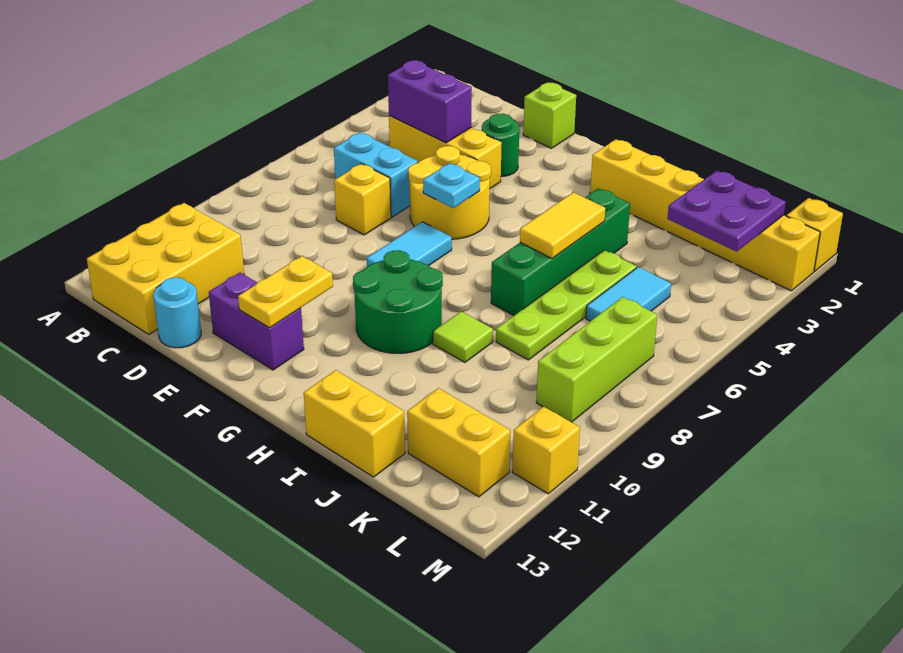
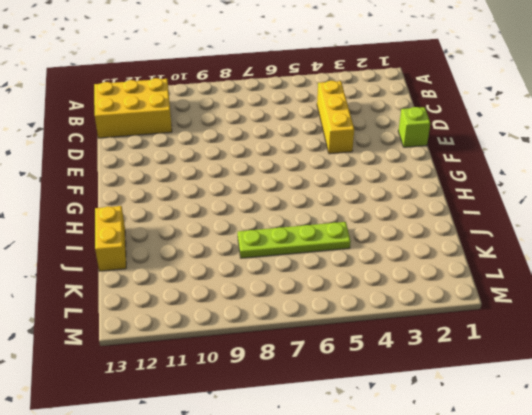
none -> cyan brick C6:D6 level 1
none -> yellow brick D7 level 1
none -> cyan round brick D13 level 1

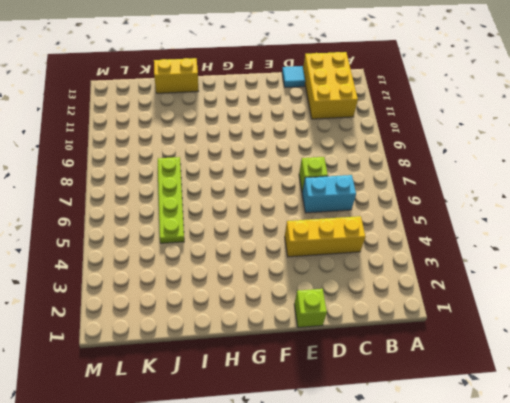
lime brick D7 level 1 -> yellow brick D7 level 1
cyan tile D13 level 1 -> cyan round brick D13 level 1
none -> green round brick E3 level 1
none -> yellow round brick E5:F6 level 1
none -> purple brick E12:F12 level 1

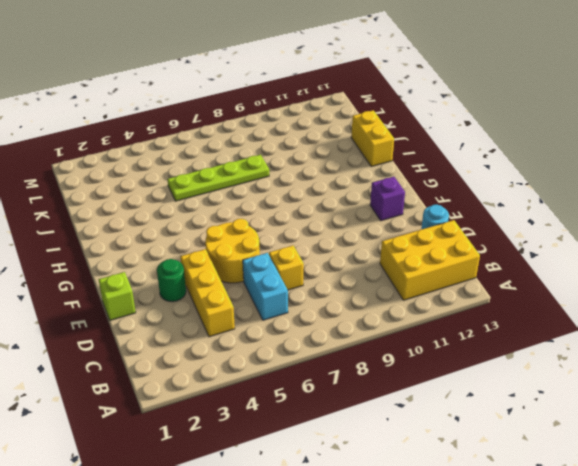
purple brick F12 level 1 -> purple brick E12:F12 level 1
none -> cyan tile F7:F8 level 1
none -> green round brick G9:H10 level 1
none -> yellow brick H2:M2 level 1

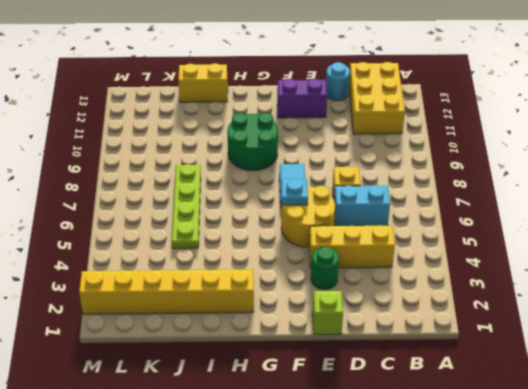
none -> green brick I4:I7 level 1
none -> lime tile I9 level 1
none -> cyan tile K5:K6 level 1

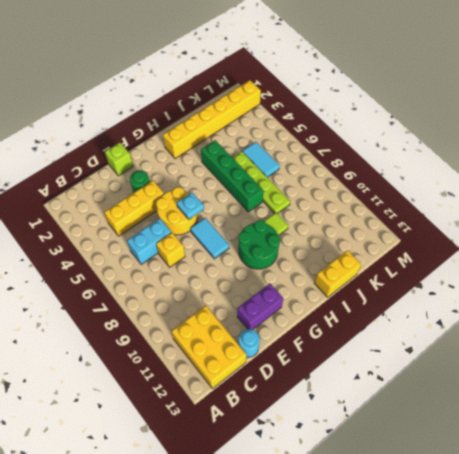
none -> yellow brick K12:L12 level 1
none -> lime brick L7:L9 level 1
none -> yellow brick M1 level 1

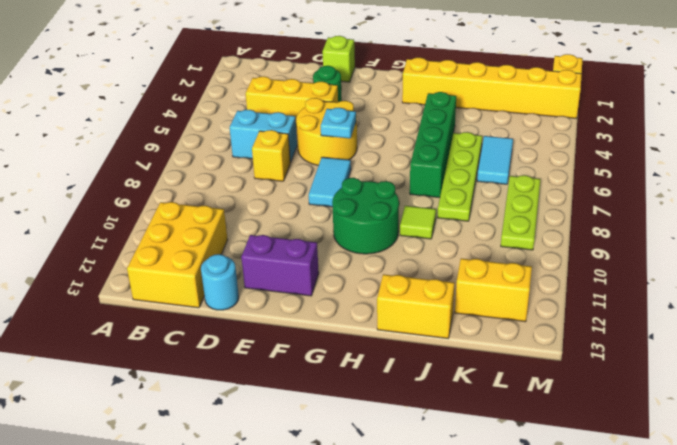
lime plate L7:L9 level 1 -> lime brick L7:L9 level 1
none -> yellow brick M11 level 1
none -> purple brick C4:D4 level 2
none -> yellow plate F11:F12 level 2

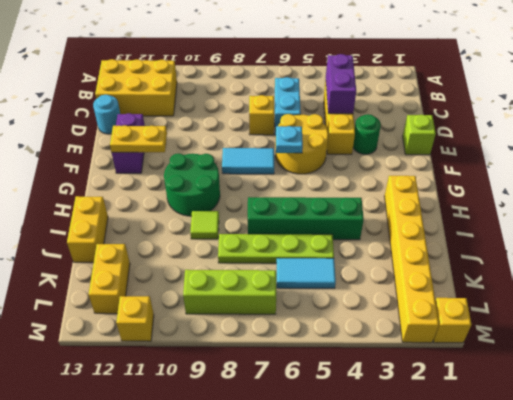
none -> yellow tile I5:I6 level 2
none -> purple plate K2:L3 level 2

